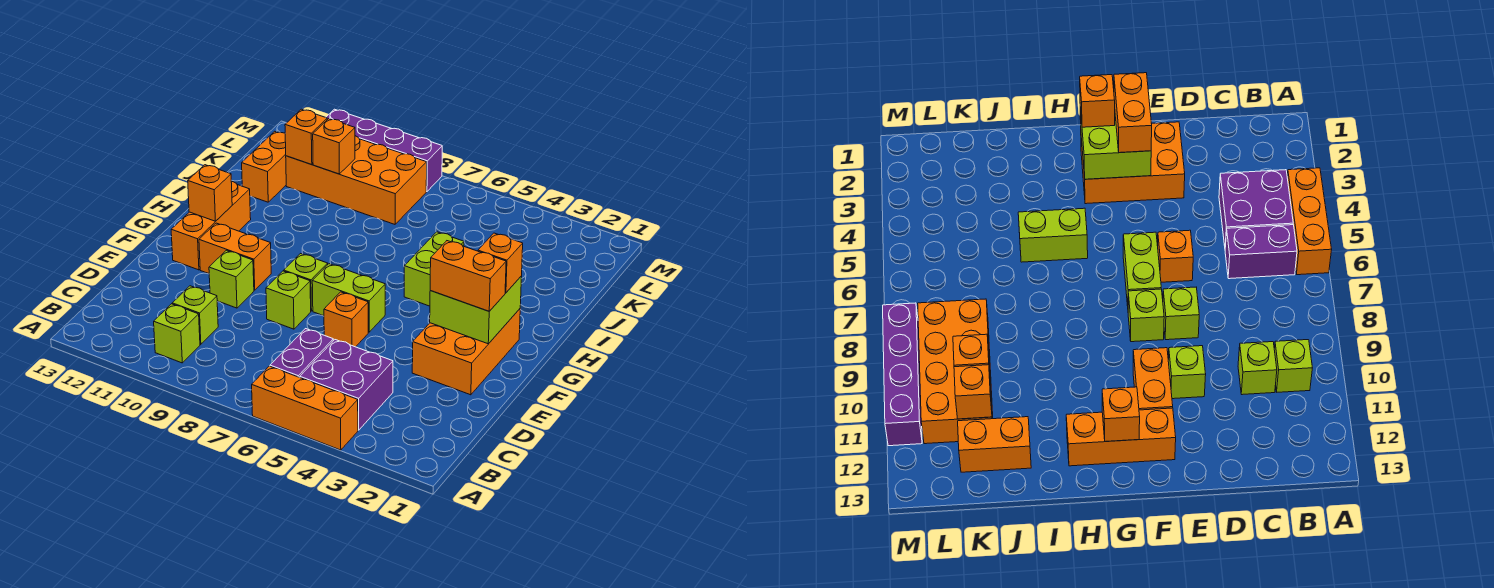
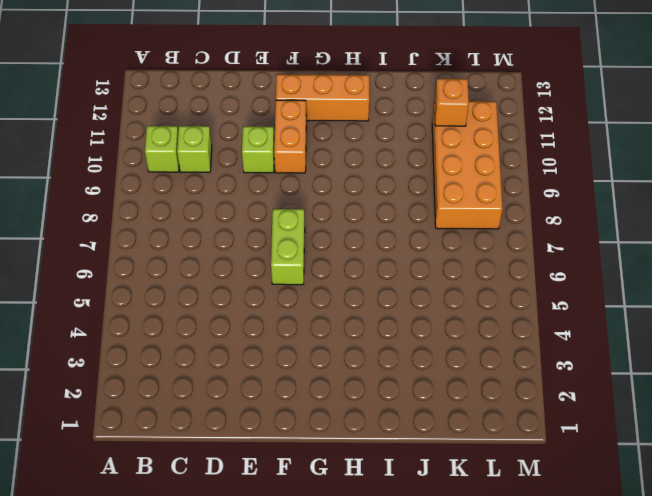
none -> orange brick A4:A6 level 1
none -> purple brick B4:C5 level 1
none -> purple brick B6:C6 level 1

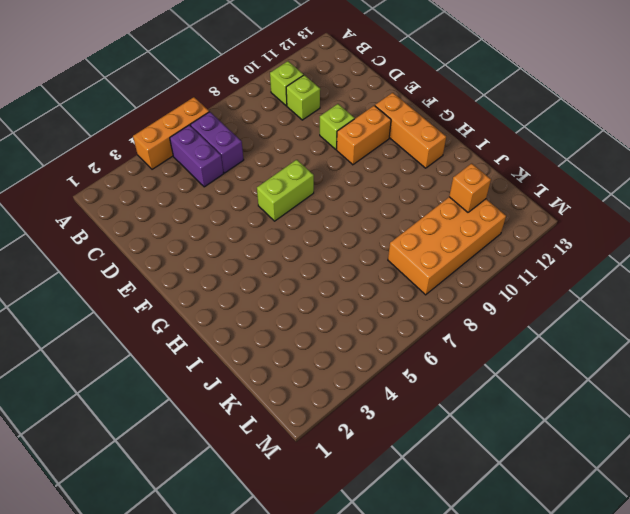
purple brick B5:C5 level 1 -> purple brick B4:C5 level 1
none -> orange brick E2:G3 level 1
none -> orange brick E6 level 1
none -> lime brick E8 level 1

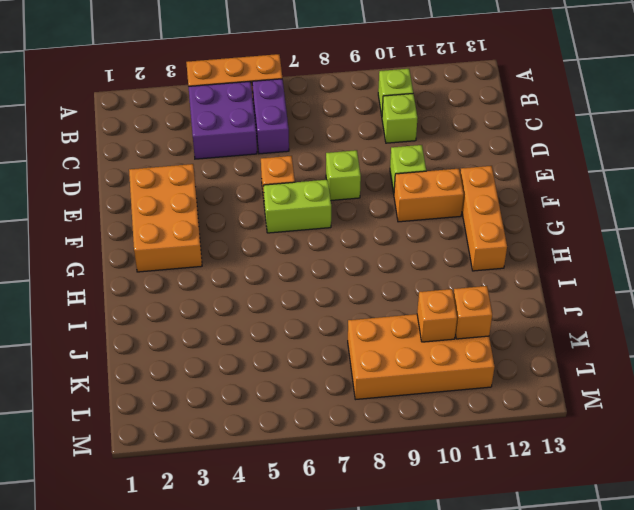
none -> lime brick F8 level 1
none -> lime brick H5:I5 level 1
none -> orange brick J12:K12 level 1

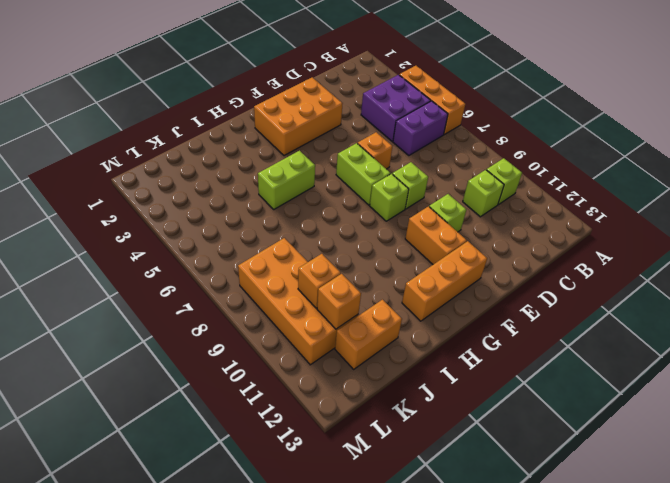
none -> purple brick M8:M11 level 1
none -> lime brick F2:G3 level 2
none -> orange brick G12 level 2

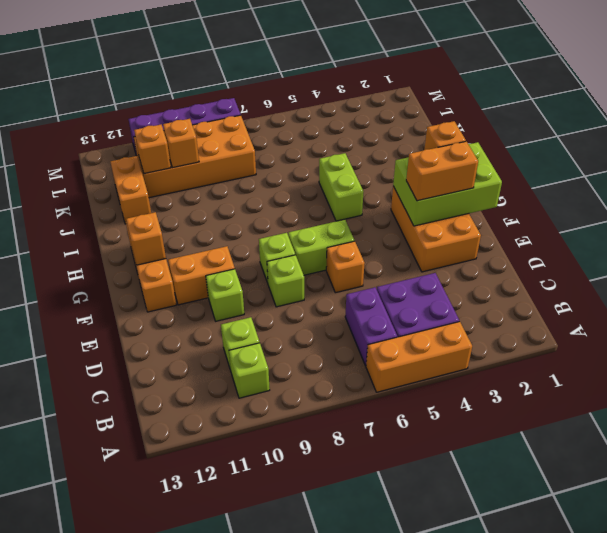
lime brick F1:G3 level 2 -> lime brick F2:G3 level 2

